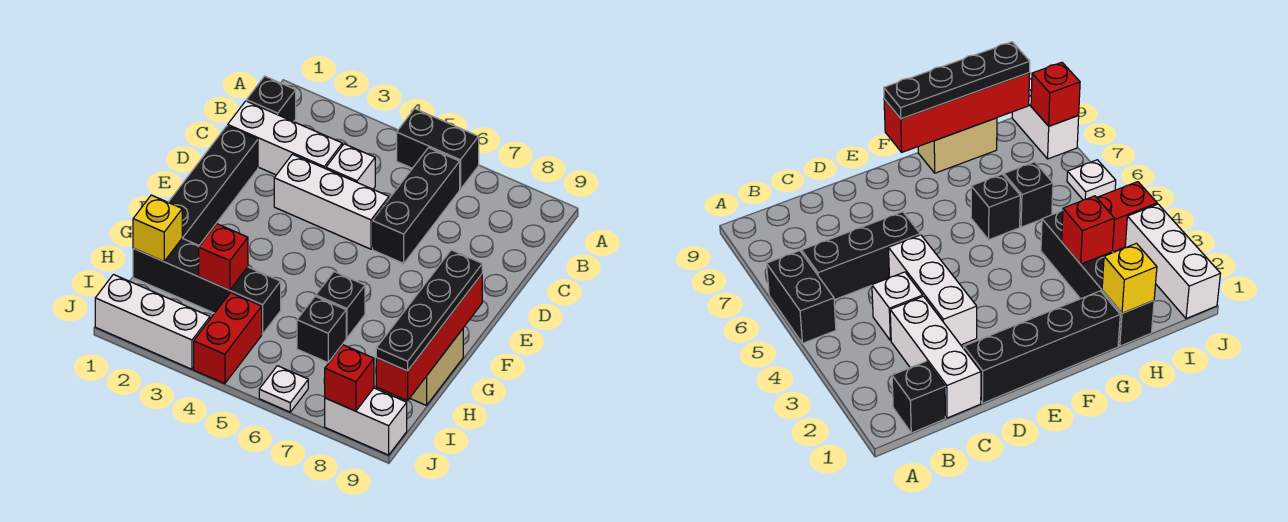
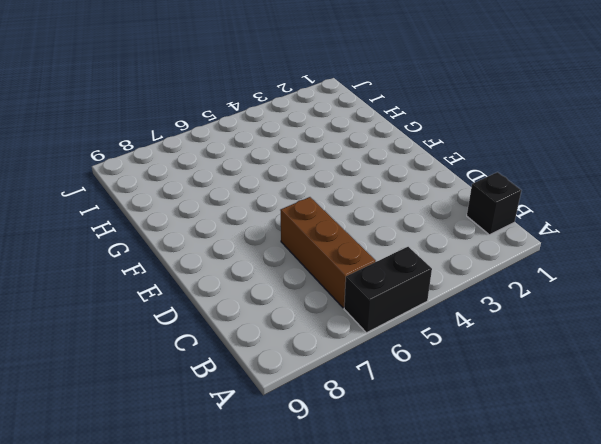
brown brick B6:D6 level 1 -> black brick B6:D6 level 1
none -> white brick C1:C3 level 1
none -> white brick C4 level 1
none -> black brick D1:G1 level 1

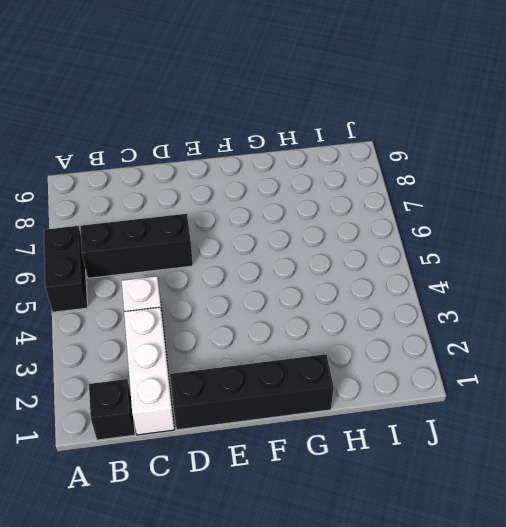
none -> white brick D3:D5 level 1
none -> black brick G6 level 1
none -> tan brick G9:H9 level 1

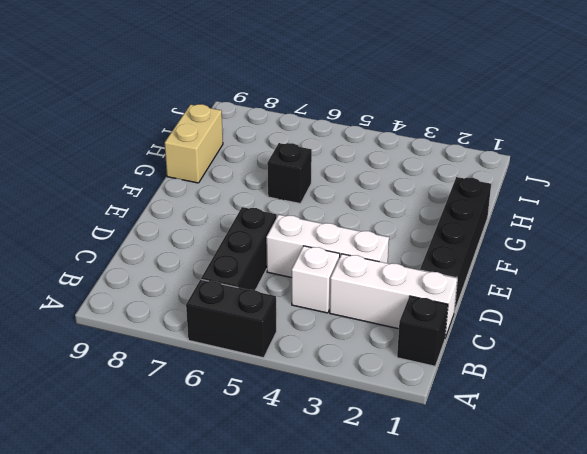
none -> black brick H1:H4 level 1
none -> black brick H6 level 1
none -> red brick I4:J4 level 1

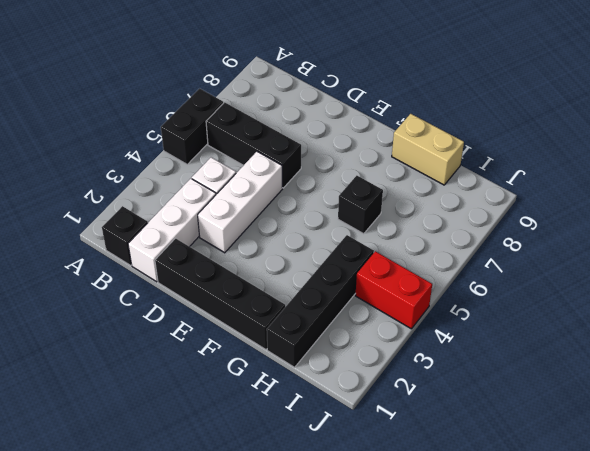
none -> black brick H6 level 1
none -> white brick J1:J3 level 1
none -> white plate J6 level 1

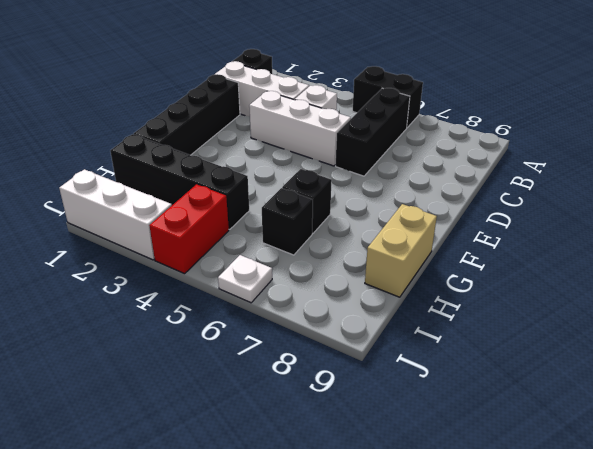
none -> white brick J8:J9 level 1
none -> red brick F9:I9 level 2
none -> yellow brick H1 level 2

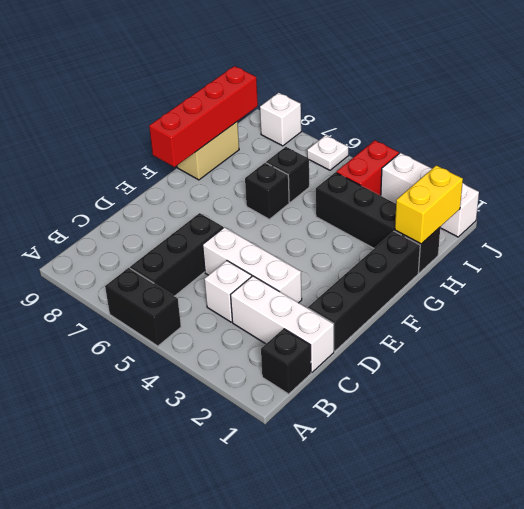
yellow brick H1:I1 level 2 -> yellow brick H1 level 2
white brick J8 level 1 -> white brick J8:J9 level 1
none -> red brick H3 level 2
none -> red brick J8 level 2
none -> black plate F9:I9 level 3

